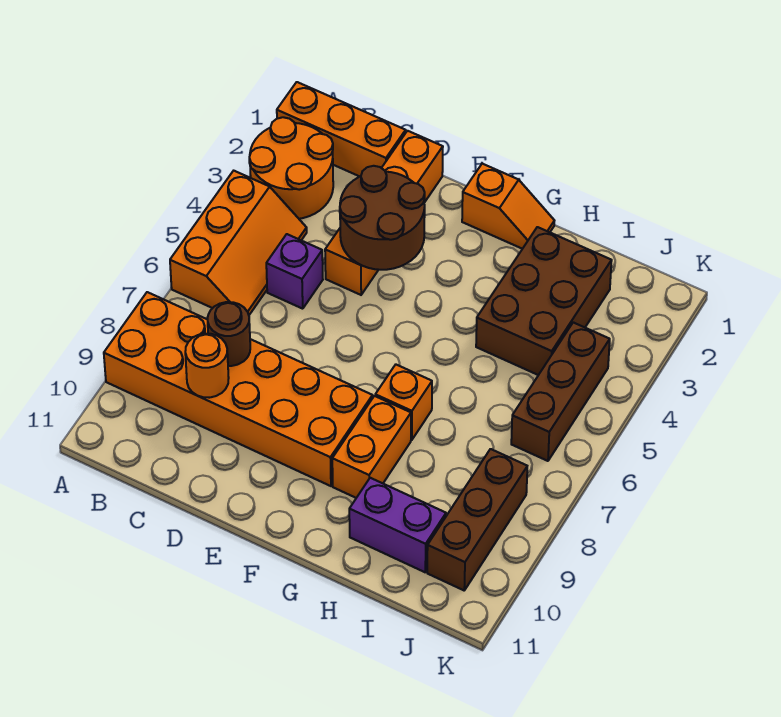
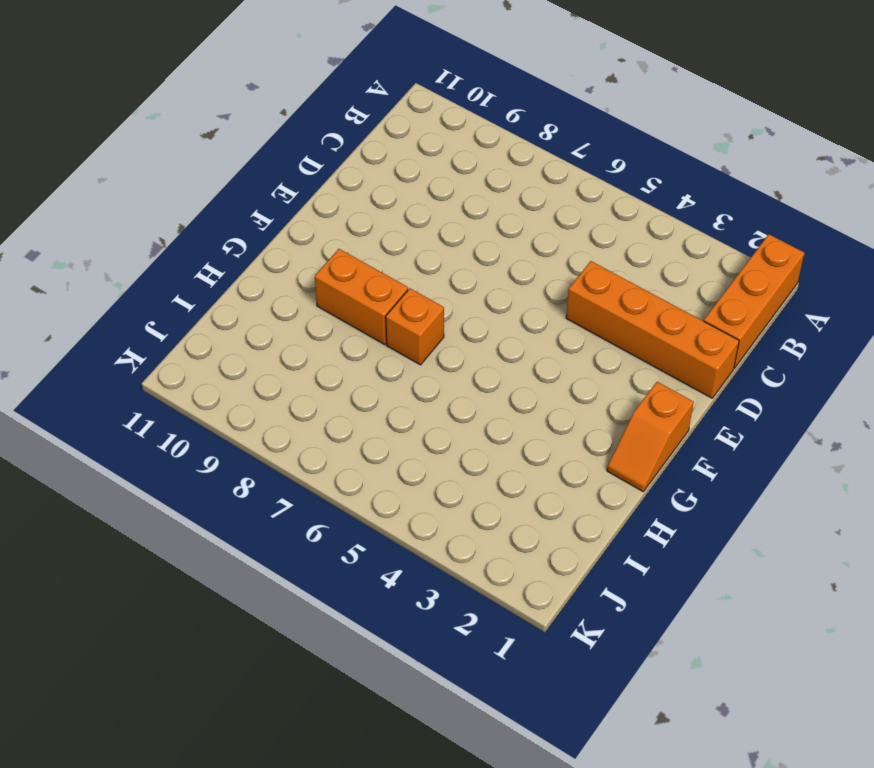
none -> orange round brick A2:B3 level 1
none -> orange slope A4:B6 level 1 top A
none -> orange brick A8:F9 level 1

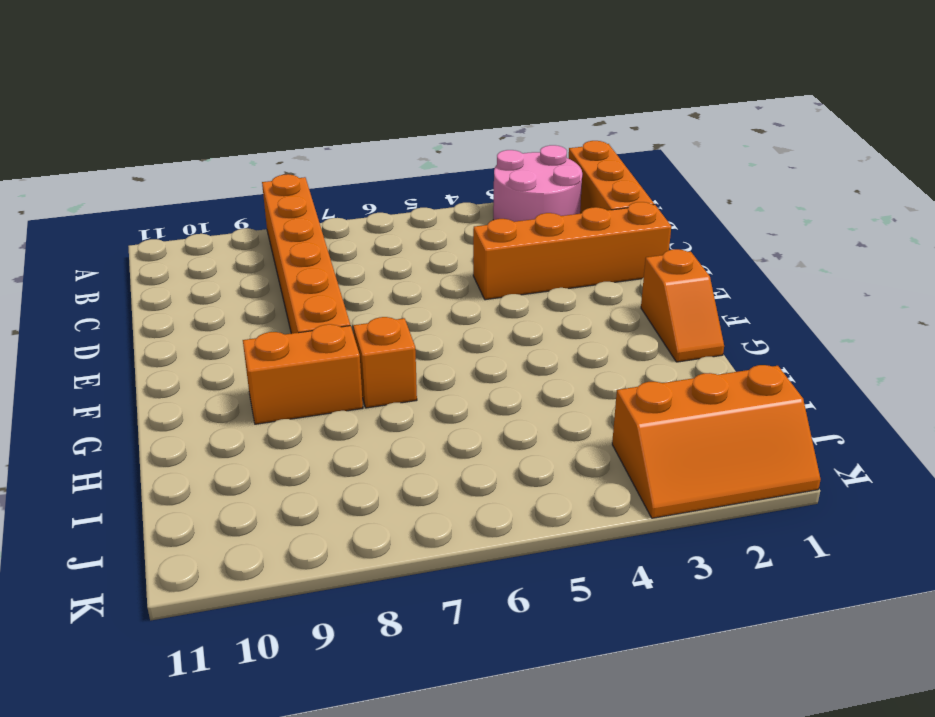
pink round brick A2:B3 level 1 -> orange round brick A2:B3 level 1
orange brick A8:F8 level 1 -> orange brick A8:F9 level 1
orange slope J1:K3 level 1 top J -> orange slope A4:B6 level 1 top A
none -> purple brick C5 level 1
none -> brown brick H2:I4 level 1
none -> purple brick H10:I10 level 1

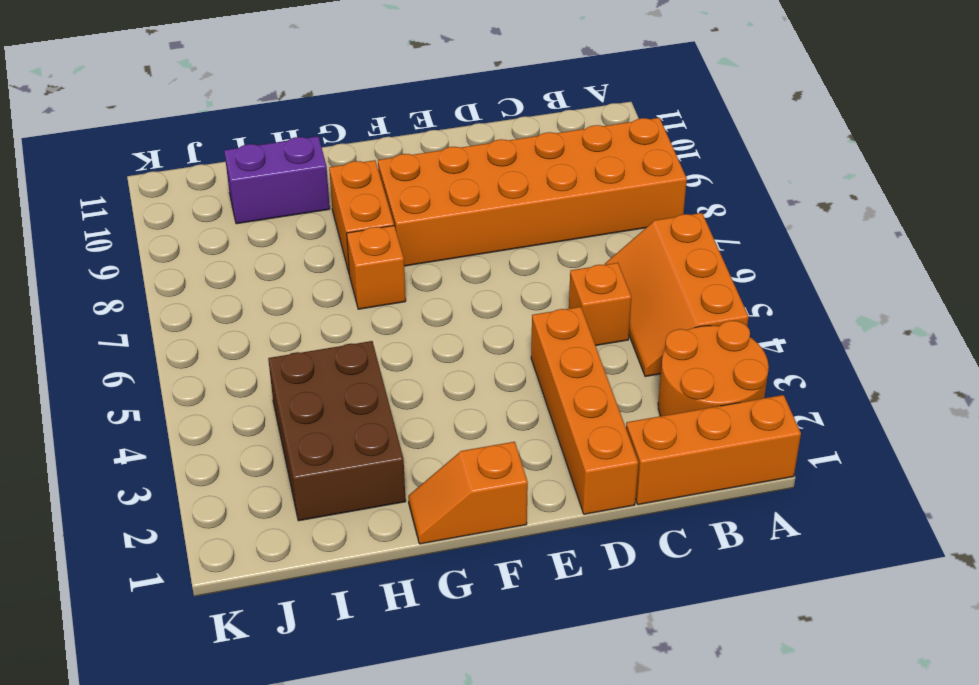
orange brick C5 level 1 -> purple brick C5 level 1
none -> brown brick J4:J6 level 1
none -> brown brick J8:J10 level 1
none -> brown round brick C8 level 2

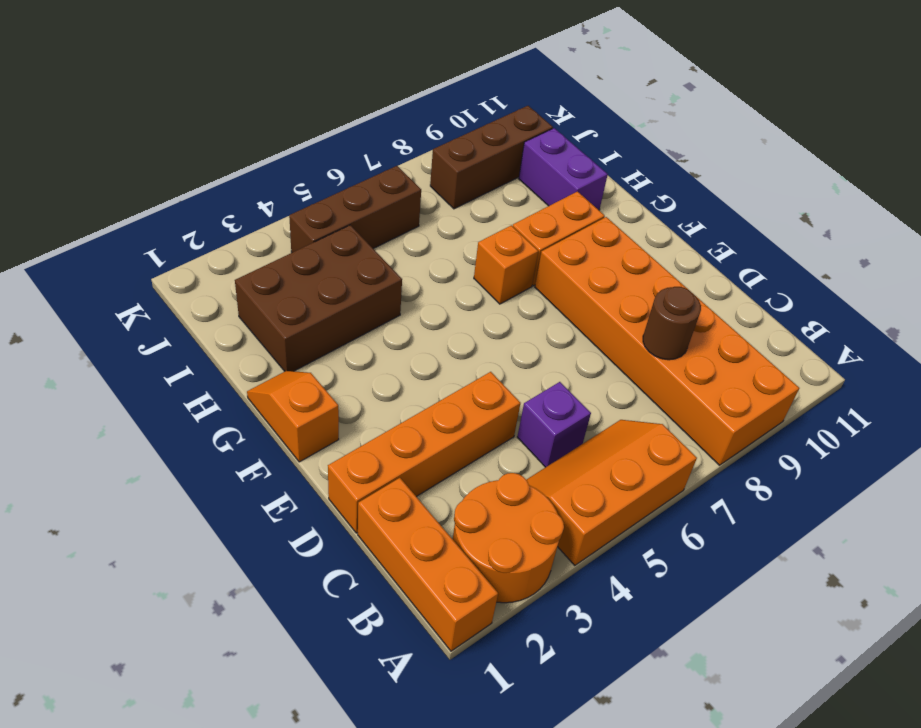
none -> orange round brick C9 level 2
none -> brown round brick D3:E4 level 2

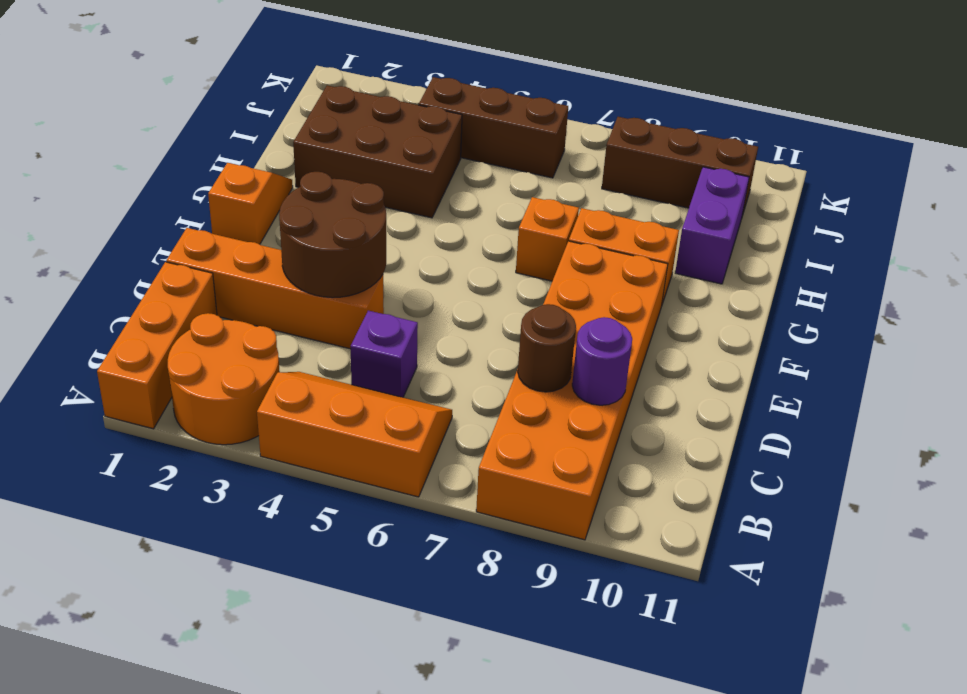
purple round brick C9 level 2 -> orange round brick C9 level 2

